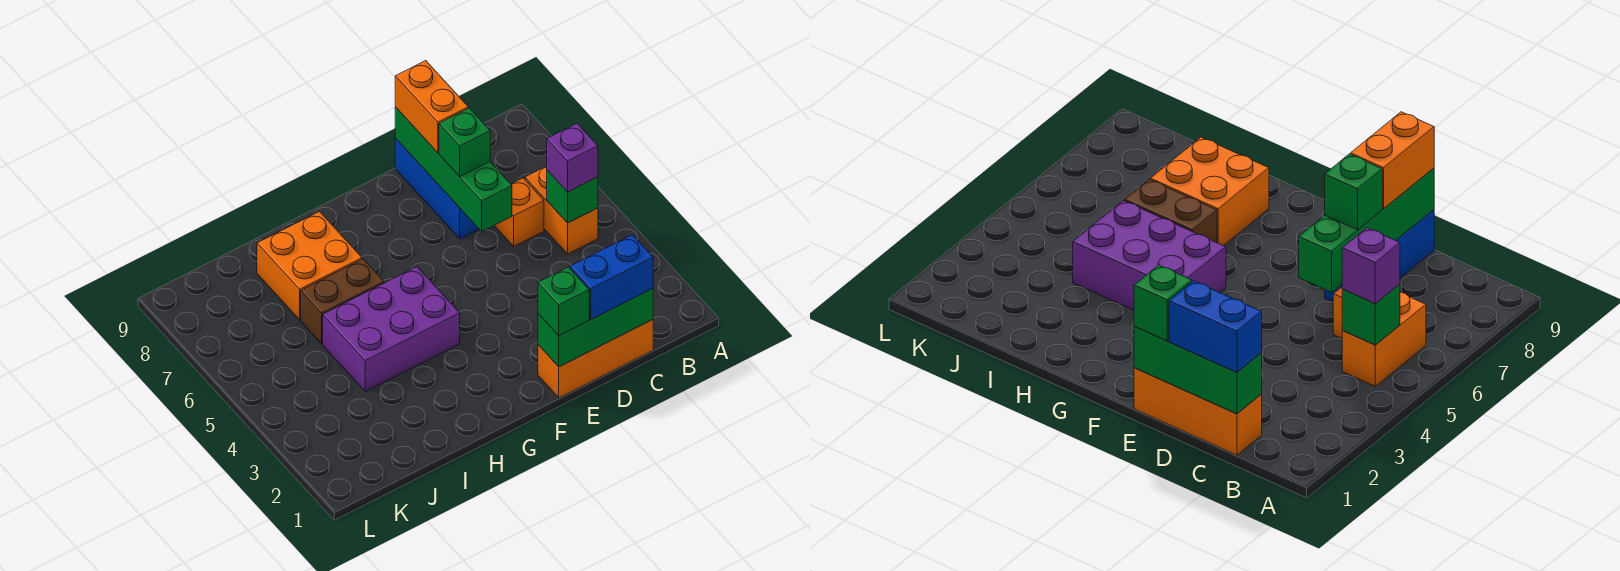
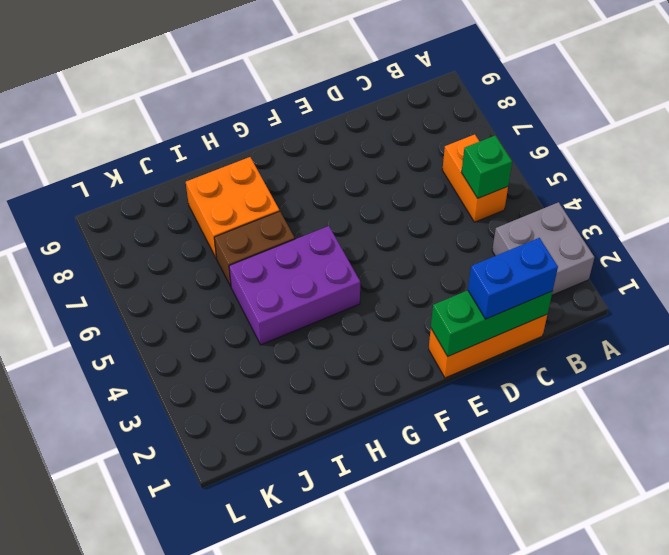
grey brick A2:B3 level 1 -> none
none -> orange brick C6 level 1
none -> blue brick D7:D9 level 1
none -> green brick D6:D9 level 2

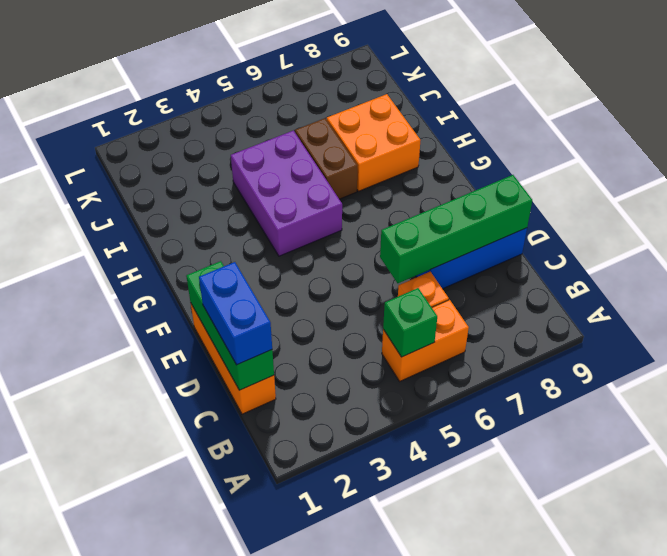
none -> purple brick B5 level 3
none -> green brick D7 level 3
none -> orange brick D8:D9 level 3

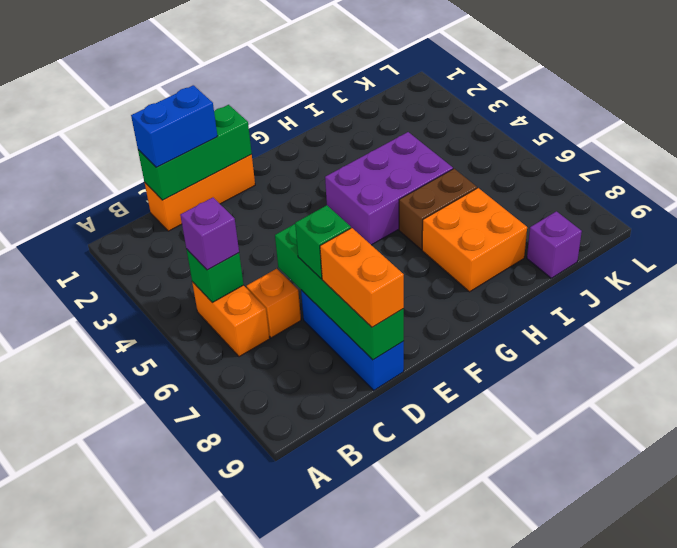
purple brick J9 level 1 -> none
none -> green brick E1 level 3

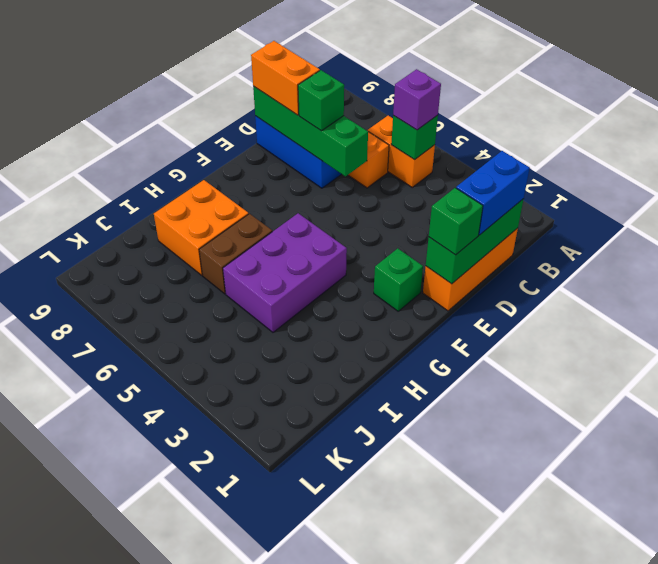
green brick F2 level 1 -> none

